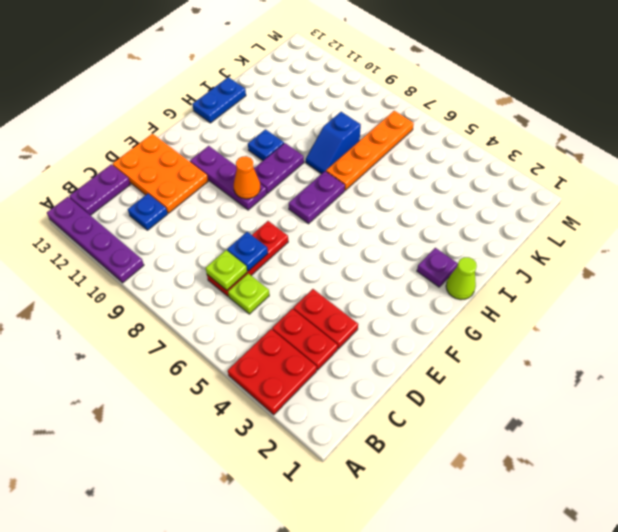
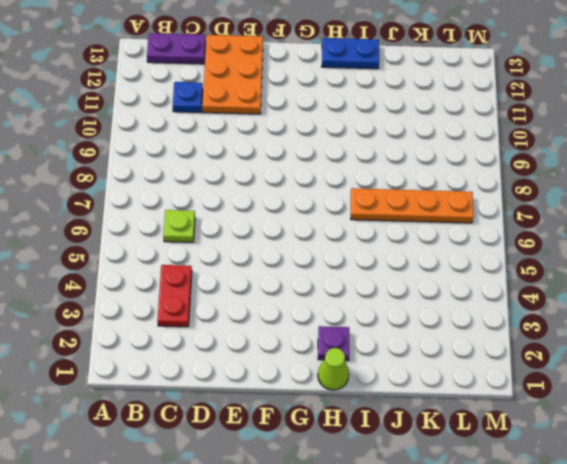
none -> red plate A3:B4 level 1
none -> purple plate A10:A13 level 1
none -> red plate C7:E7 level 1

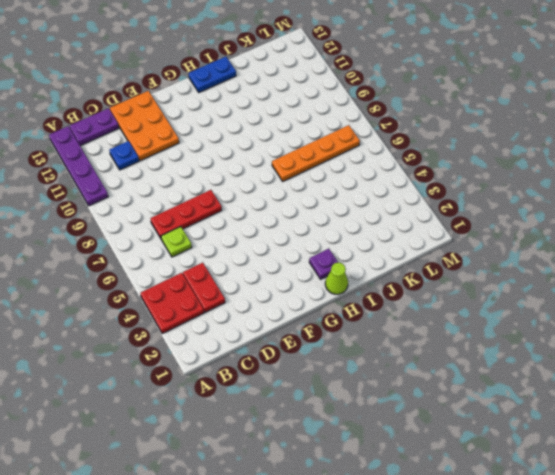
none -> red plate D3:D4 level 1
none -> purple plate F9:F11 level 1
none -> purple plate G7:H7 level 1

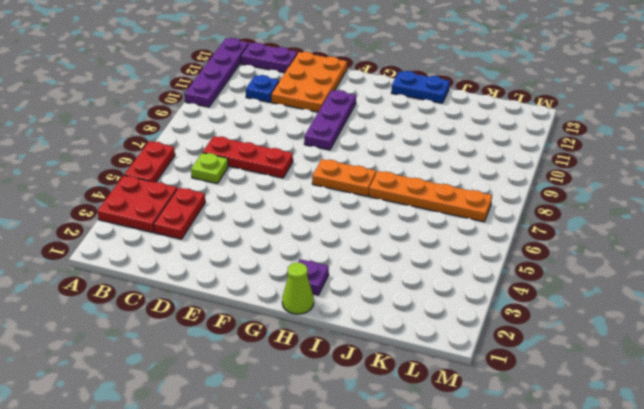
red plate A5:A6 level 1 -> red plate D3:D4 level 1
orange plate G7:H7 level 1 -> purple plate G7:H7 level 1
none -> purple plate G9:H9 level 1
none -> blue plate H10 level 1
none -> blue slope I8:J8 level 1 top J

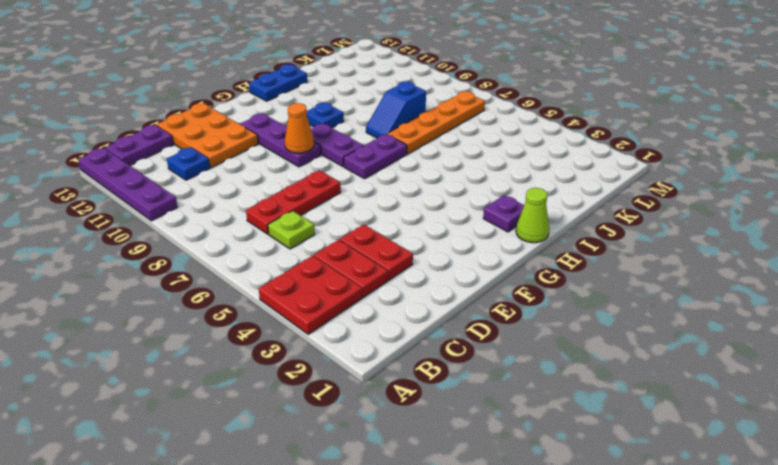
purple plate G8:G9 level 1 -> purple plate G9:H9 level 1
none -> lime plate C7 level 2
none -> blue plate D7 level 2

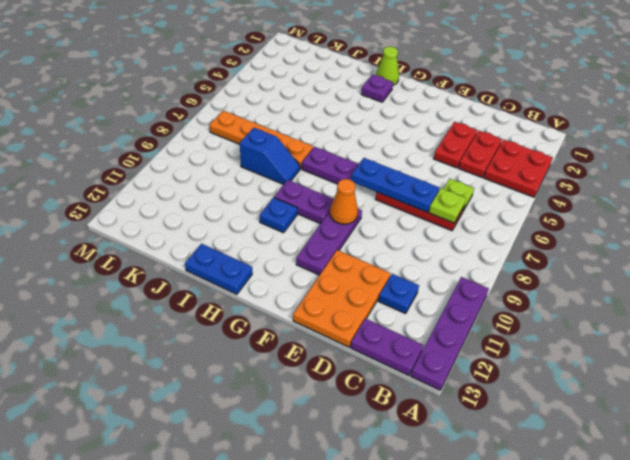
blue plate D7:F7 level 2 -> blue plate D7 level 2

